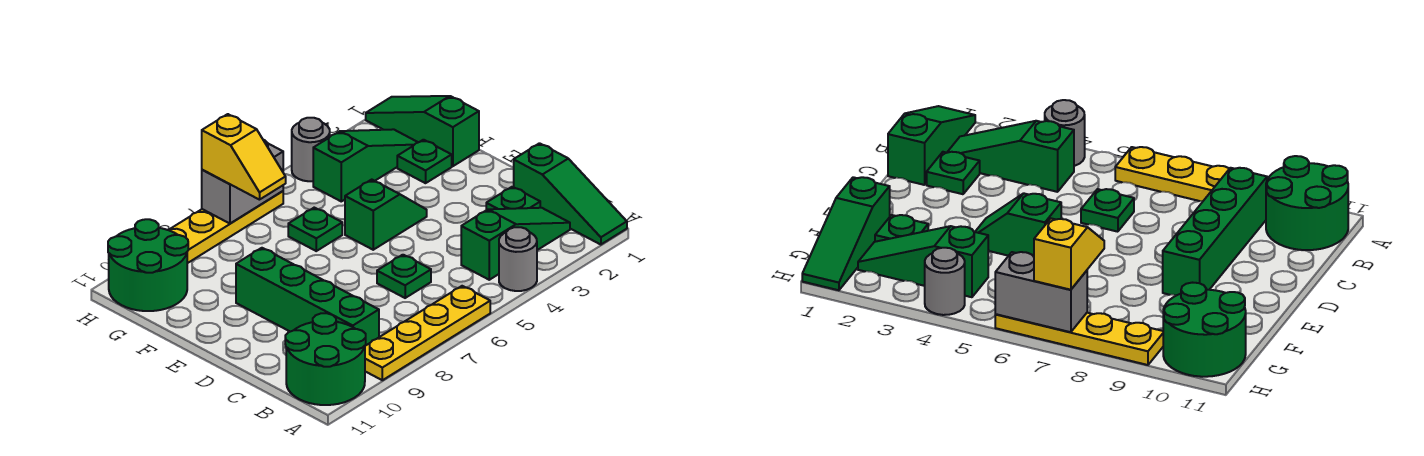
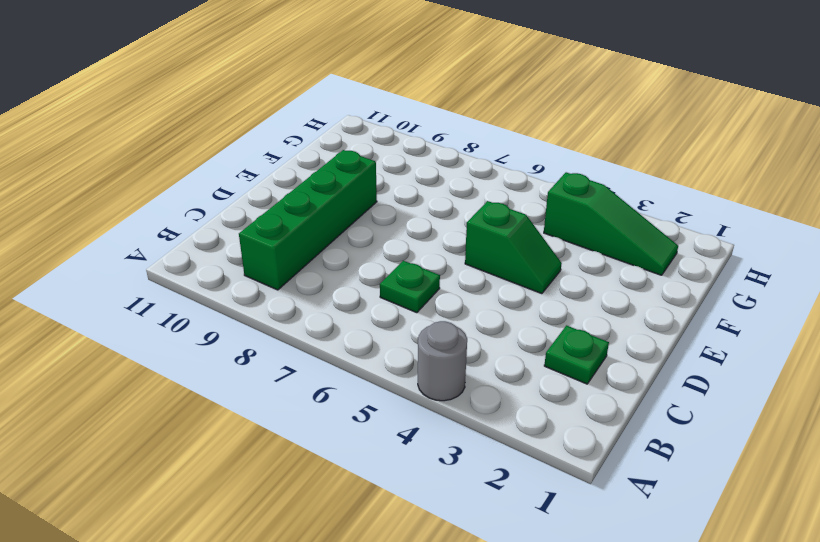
none -> green slope A1:C1 level 1 top C
none -> yellow plate A6:A9 level 1
none -> green round brick A10:B11 level 1

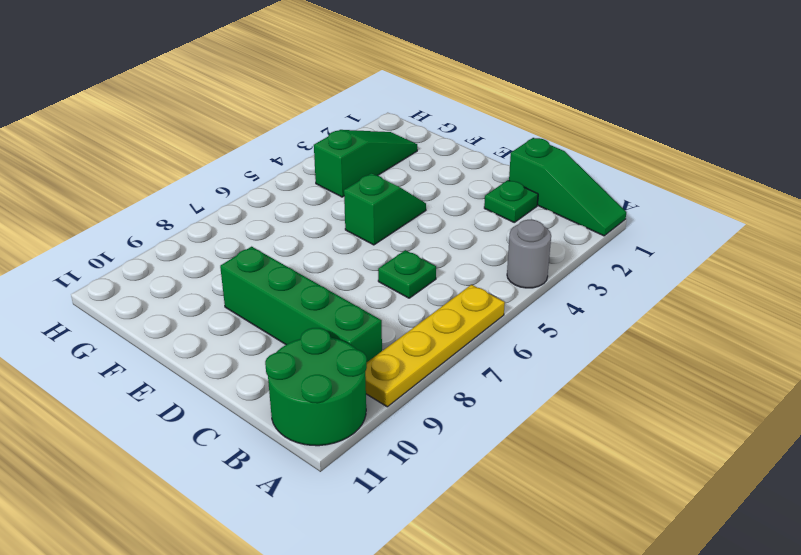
none -> green slope B2:B4 level 1 top 4
none -> green slope F1:H1 level 1 top F
none -> green plate F2 level 1

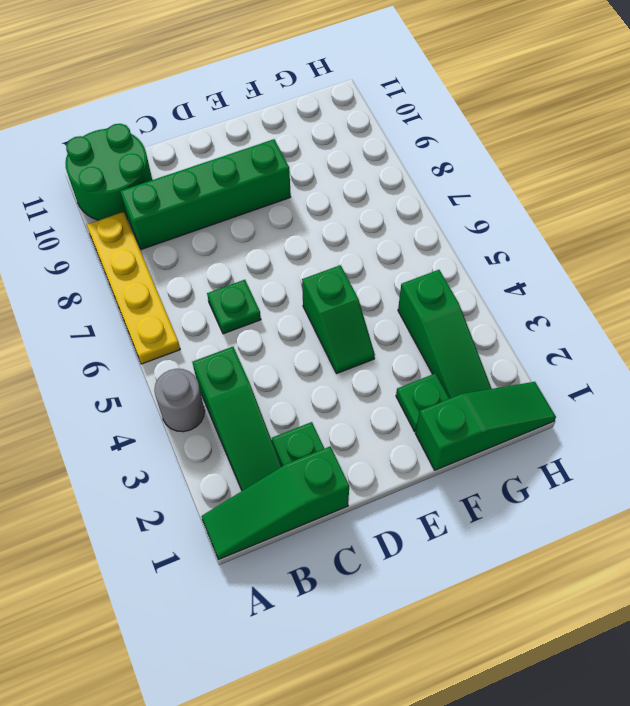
none -> green plate F6 level 1
none -> green round brick G10:H11 level 1
none -> grey round brick H4 level 1

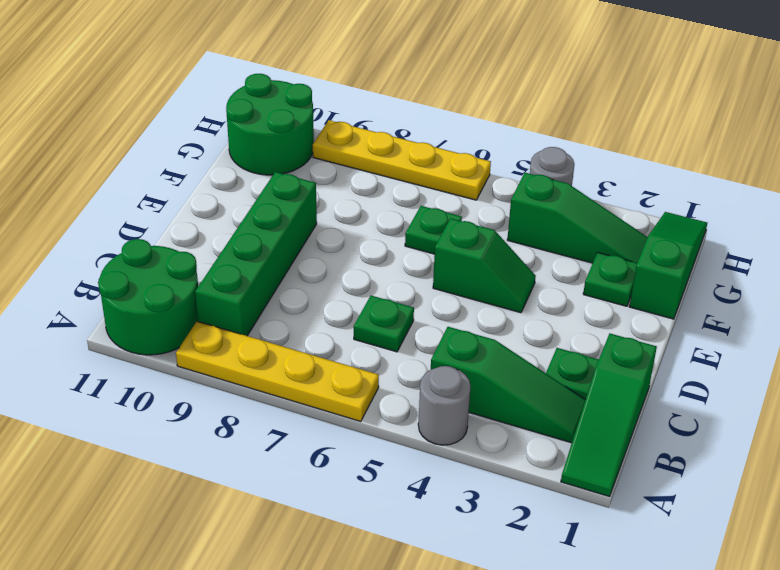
none -> grey brick H6:H7 level 2
none -> yellow slope G7:H7 level 3 top H

